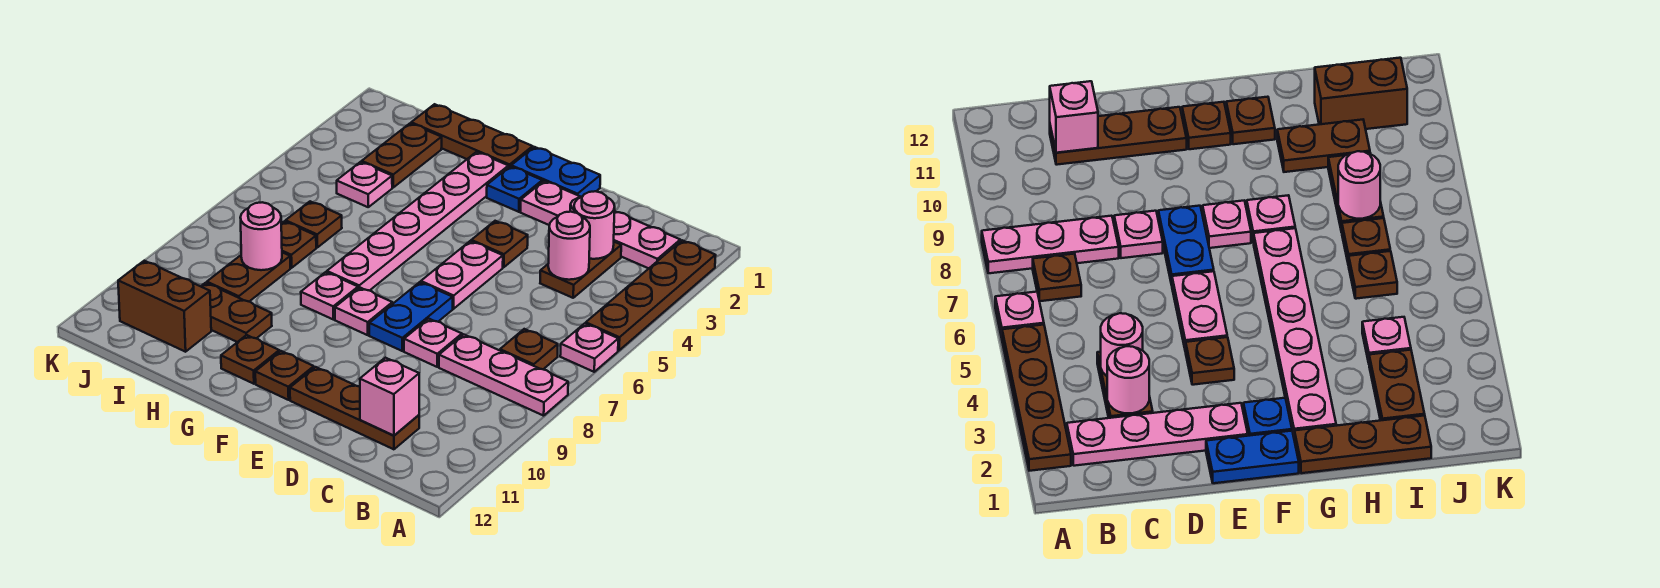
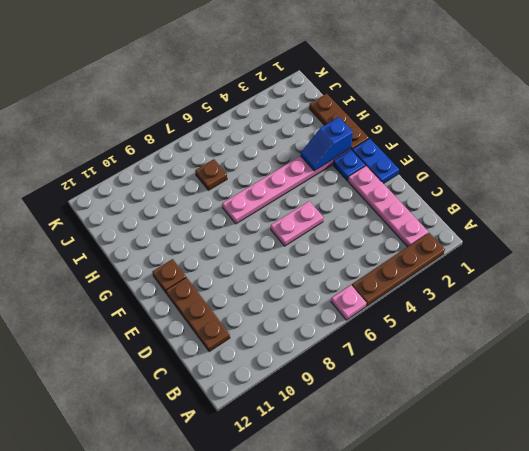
blue slope G2:G3 level 2 top 2 -> none
none -> pink plate A8:C8 level 1
none -> brown plate B7 level 1
none -> brown plate C3:C4 level 1
none -> pink plate D8 level 1

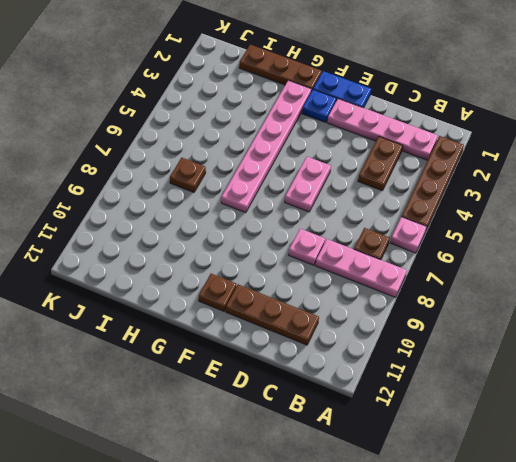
none -> brown plate E4 level 1
none -> blue plate E7:E8 level 1
none -> pink plate F8 level 1
none -> pink plate G8 level 1

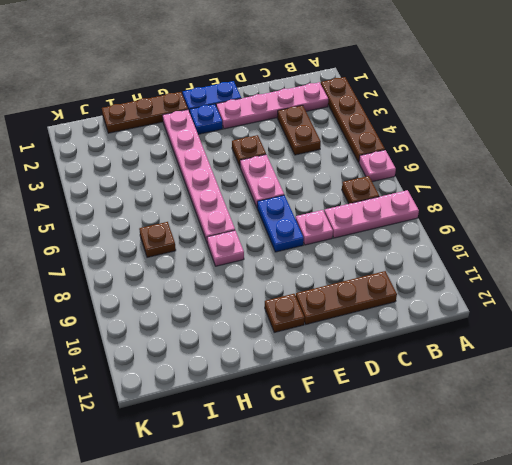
none -> pink plate F8 level 1
none -> brown plate G11 level 1
none -> brown plate H10:I10 level 1
none -> brown plate I2:I3 level 1

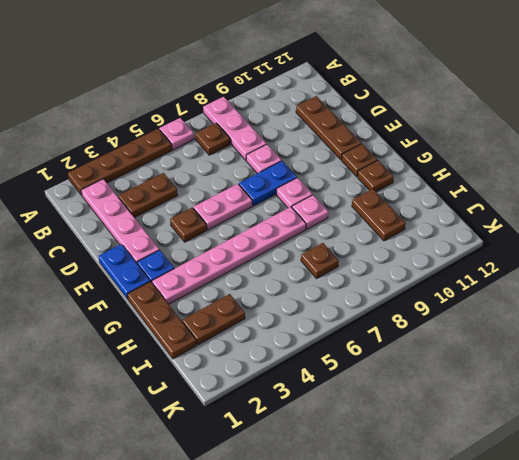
none -> pink plate I4 level 1
none -> brown plate I6 level 1
none -> brown plate I8:I9 level 1
none -> brown brick I11:J11 level 1

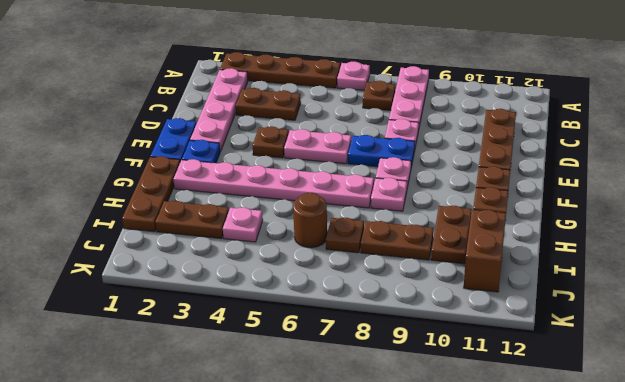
brown round brick I6 level 1 -> brown plate I6 level 1
none -> pink round brick C3 level 2
none -> pink round brick C4 level 2
none -> pink brick C11 level 2
none -> pink round brick I8 level 2

